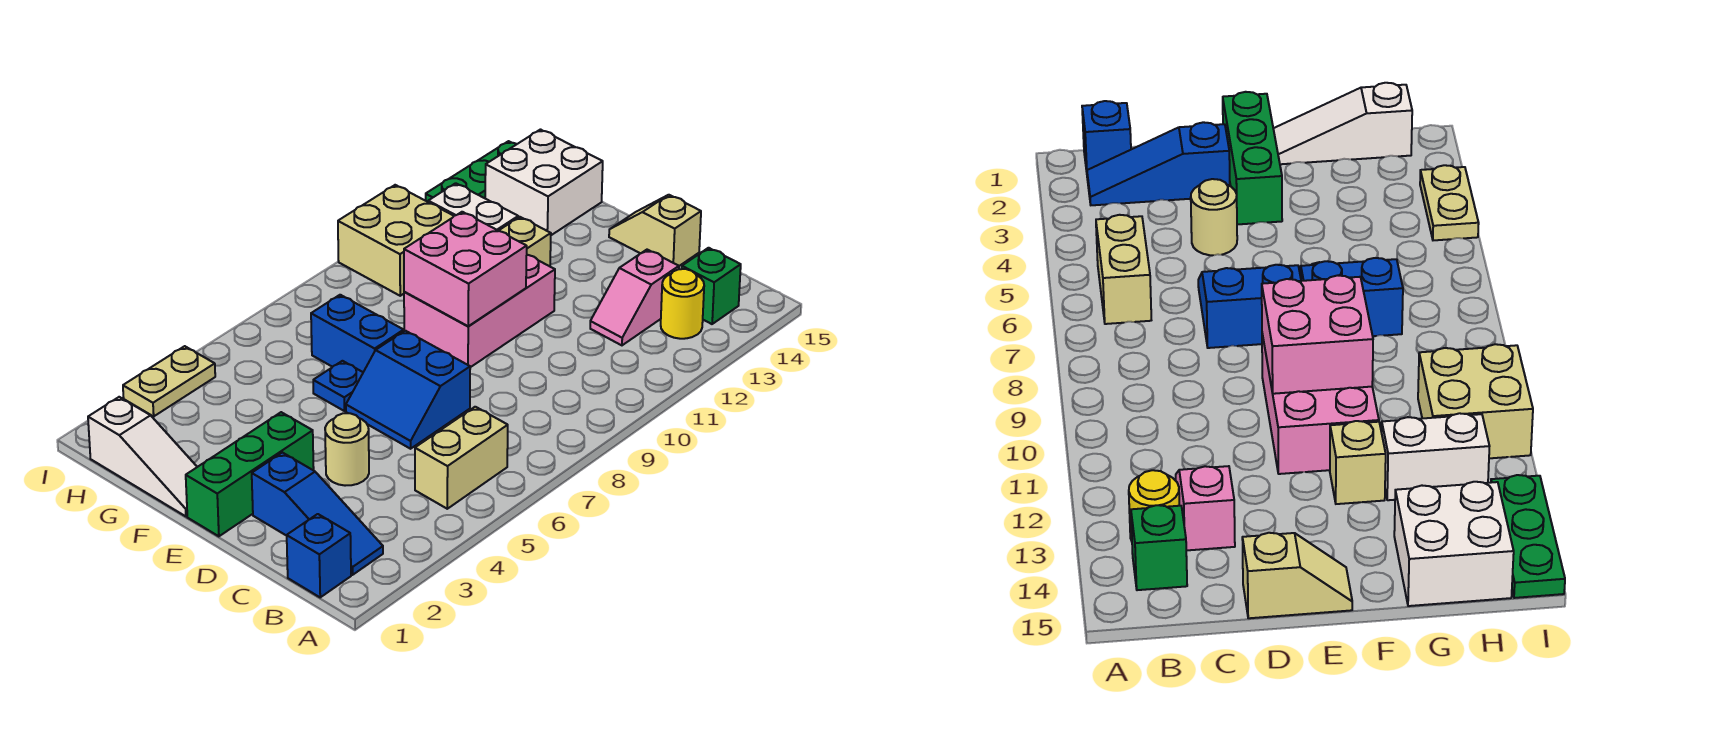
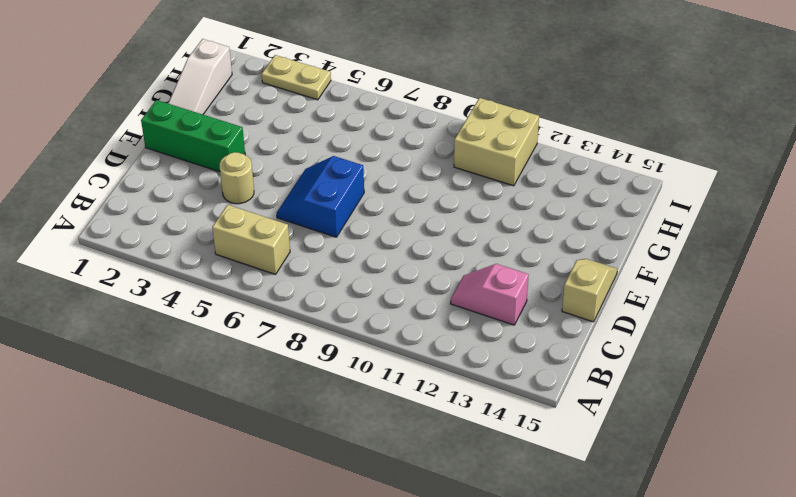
none -> blue brick B1 level 1
none -> blue slope B2:D2 level 1 top D
none -> yellow round brick B13 level 1

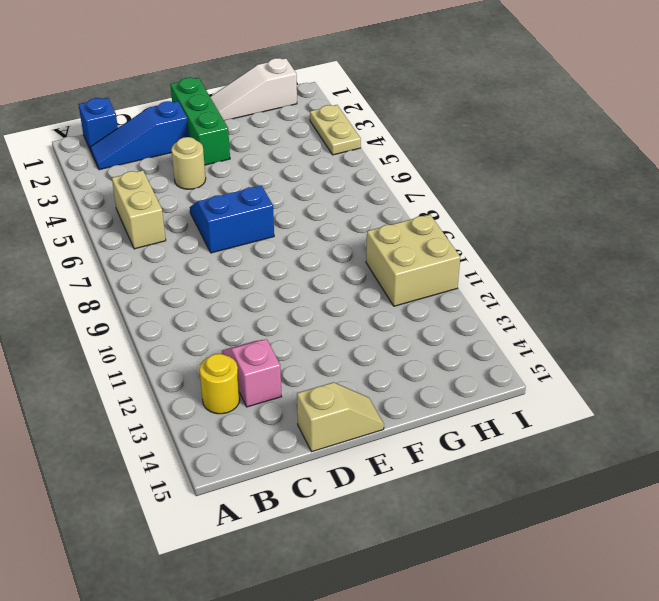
none -> green brick B14 level 1
none -> pink brick E9:F11 level 1
none -> blue plate F6 level 1

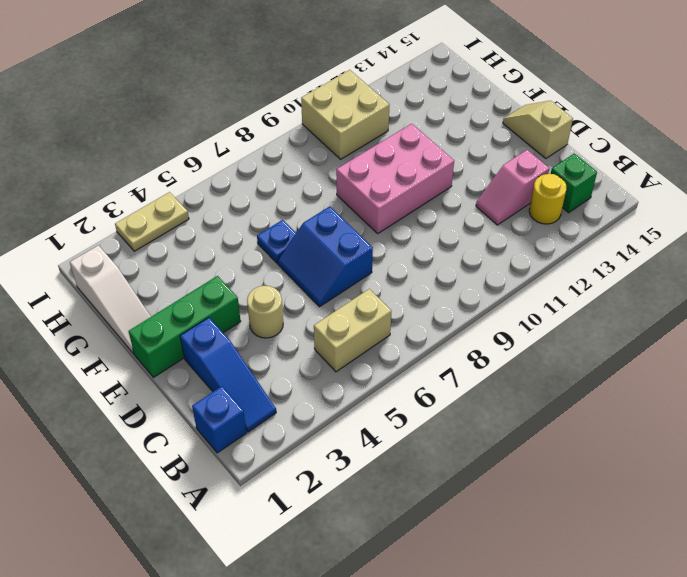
none -> blue brick F7:G7 level 1
none -> tan brick F12 level 1
none -> white brick G12:H12 level 1

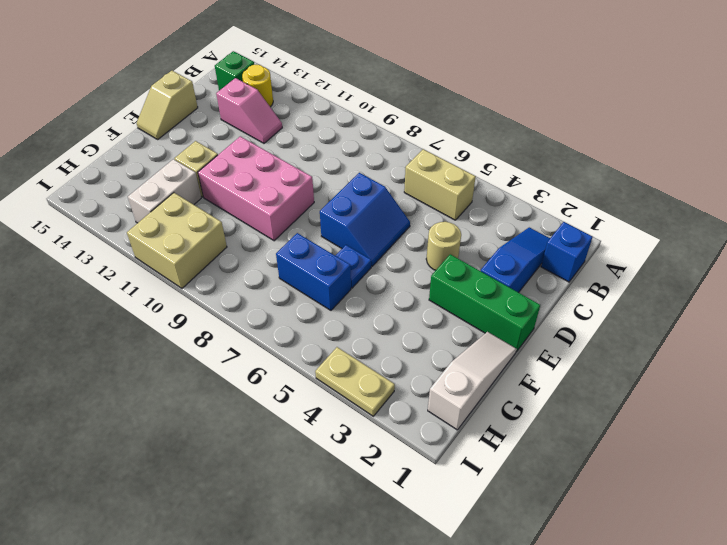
blue brick G6:G7 level 1 -> blue brick F7:G7 level 1
none -> white brick G14:H15 level 1
none -> green plate I13:I15 level 1
none -> pink brick E9:F10 level 2

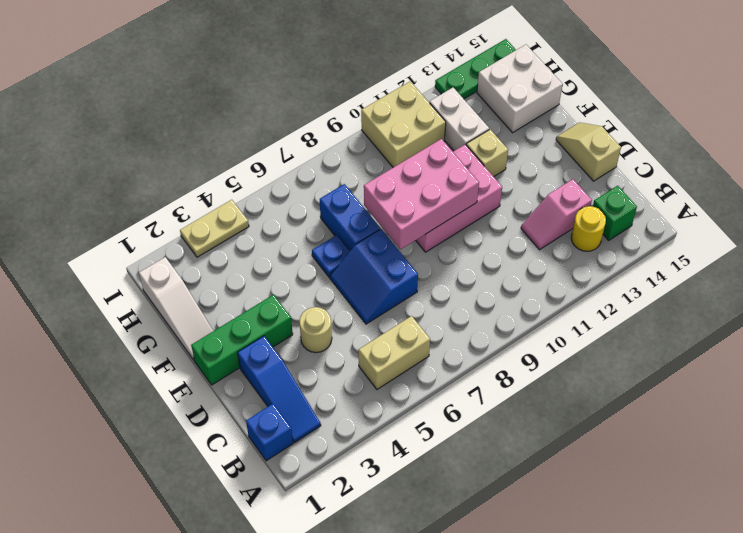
pink brick E8:F10 level 2 -> pink brick E9:F10 level 2

